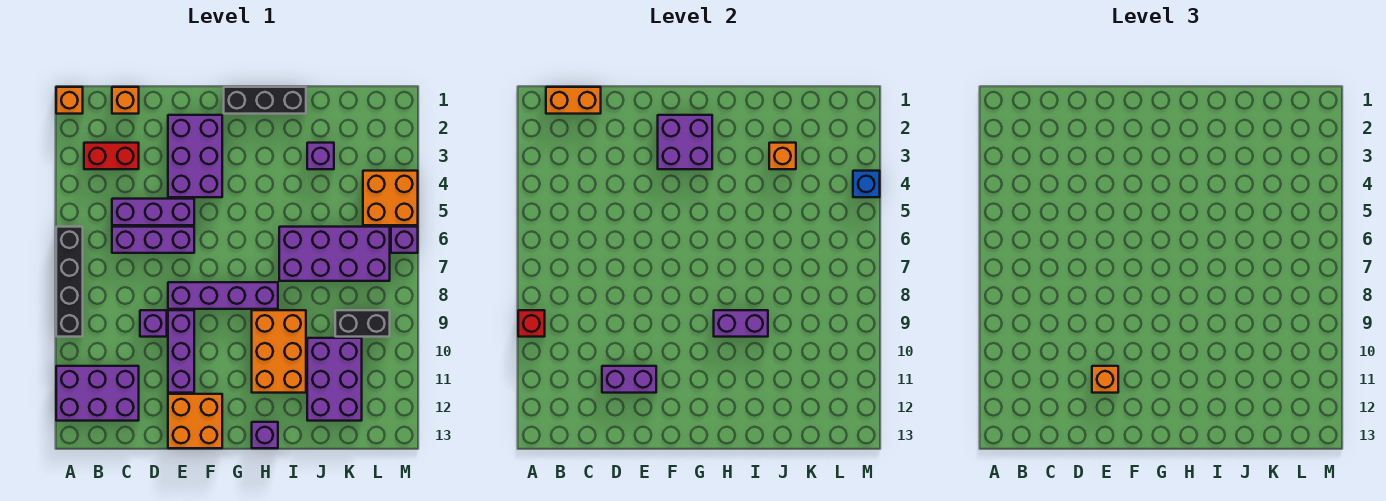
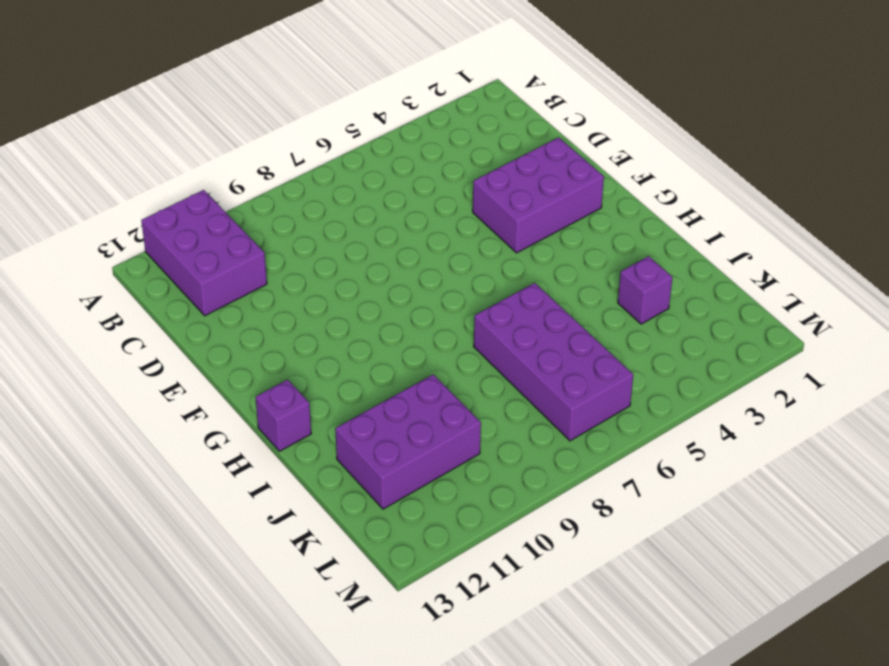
none -> orange brick A1 level 1
none -> black brick A6:A9 level 1
none -> red brick B3:C3 level 1

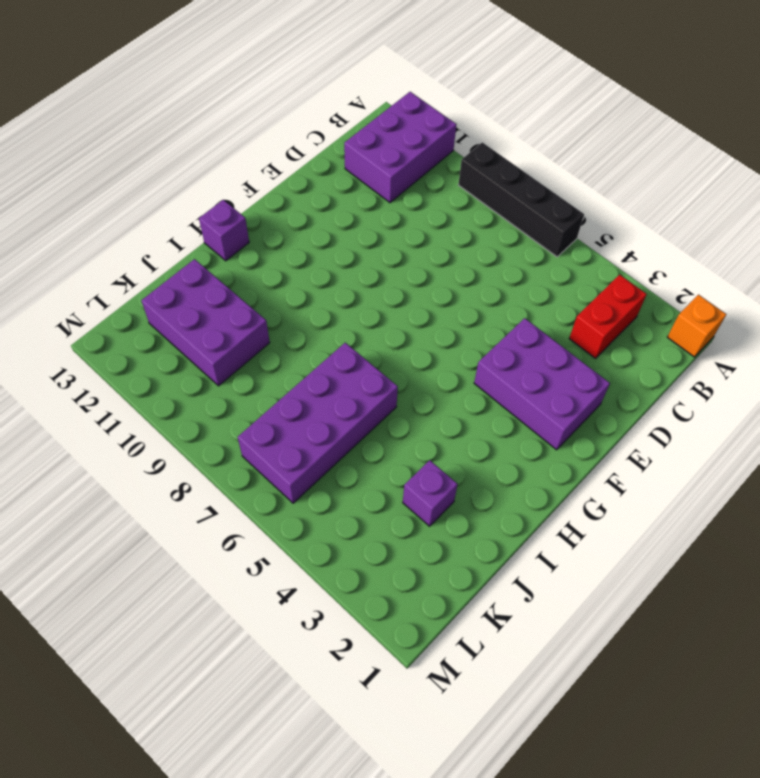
none -> orange brick C1 level 1
none -> purple brick C5:E5 level 1
none -> purple brick C6:E6 level 1

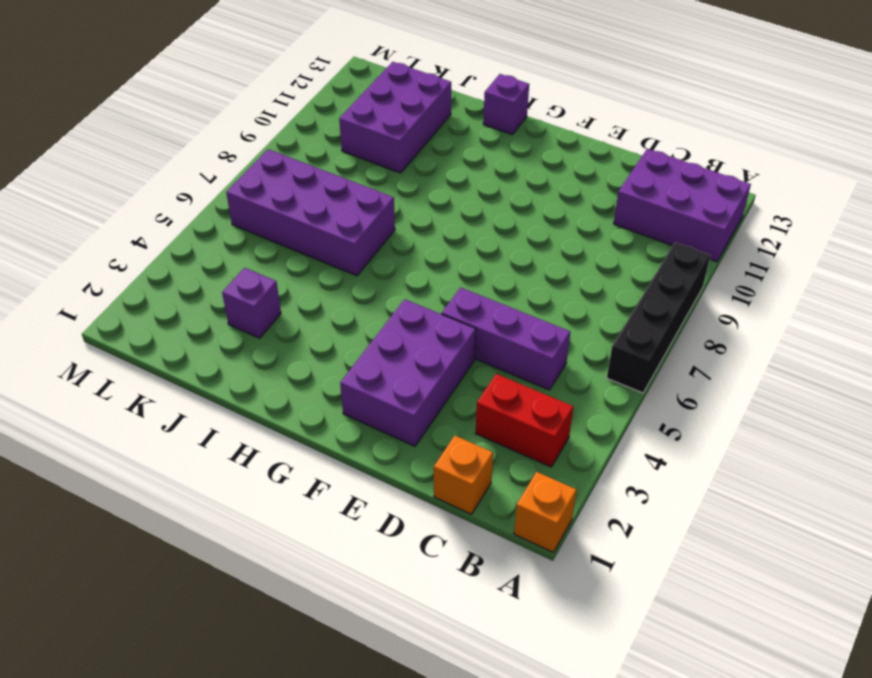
none -> purple brick C6:E6 level 1
none -> purple brick D9 level 1
none -> purple brick E8:H8 level 1

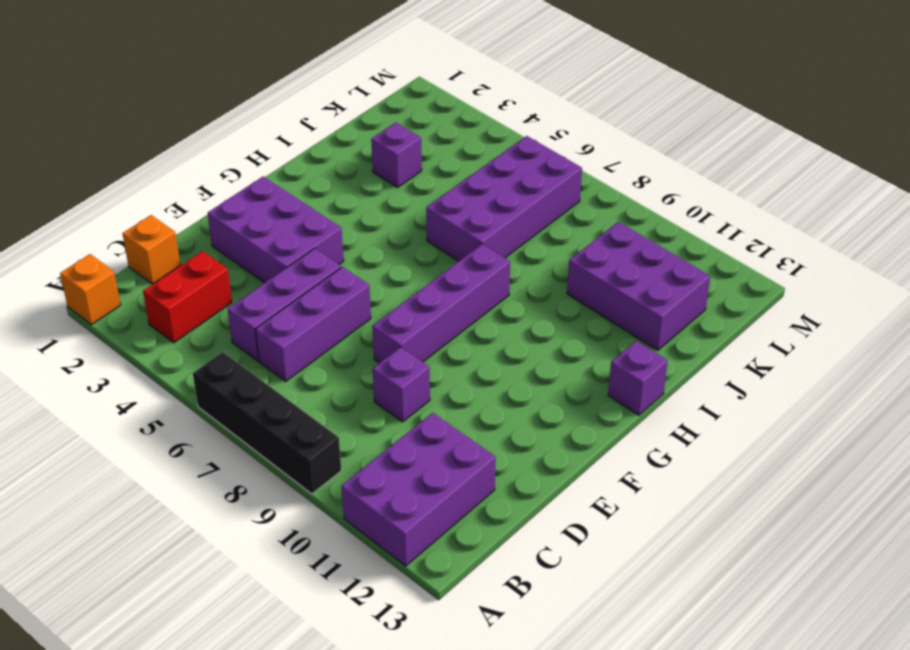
none -> purple brick E9:E11 level 1
none -> orange brick E12:F13 level 1
none -> black brick G1:I1 level 1

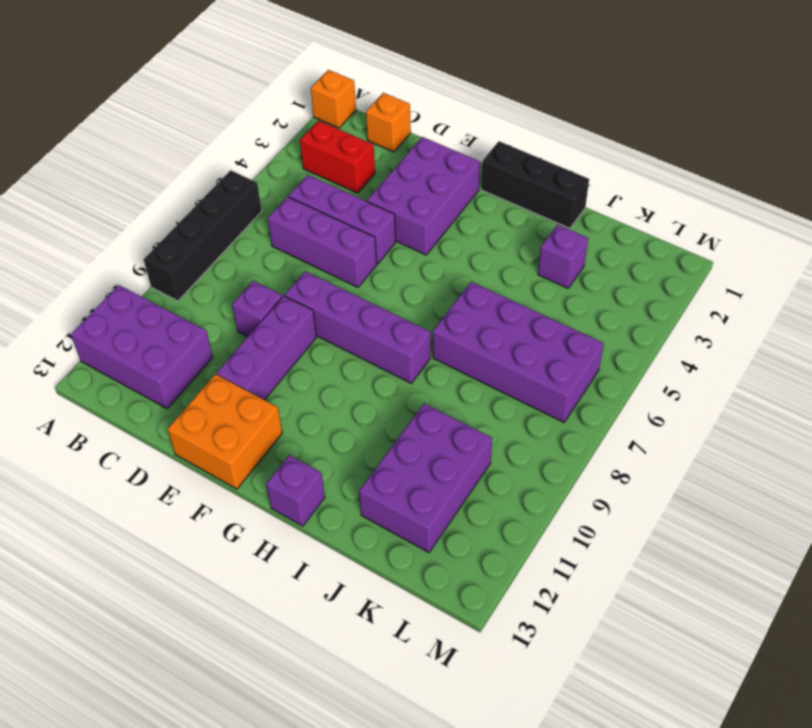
none -> orange brick H9:I11 level 1
none -> black brick K9:L9 level 1
none -> orange brick L4:M5 level 1

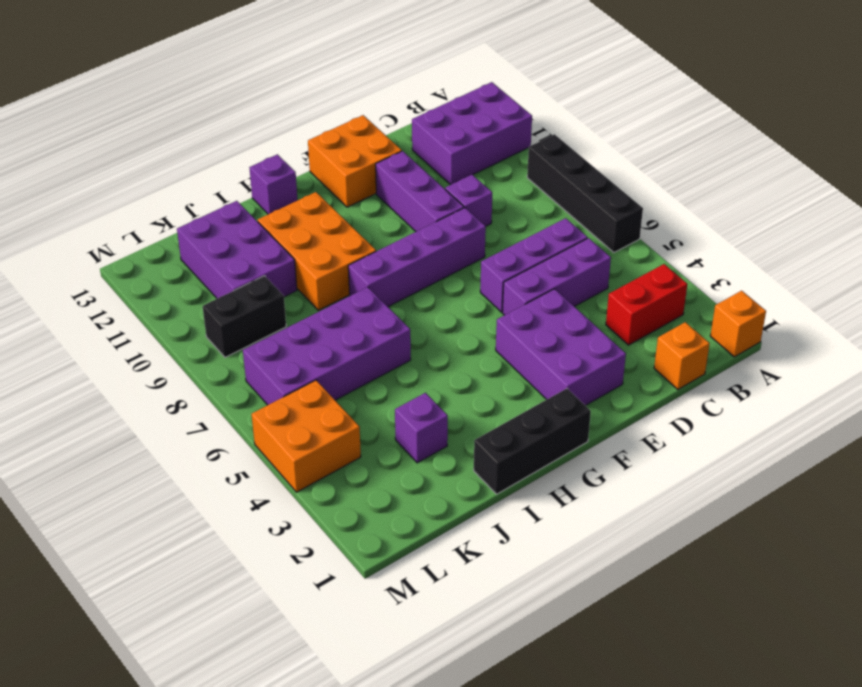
none -> purple brick M6 level 1
none -> red brick A9 level 2
none -> orange brick B1:C1 level 2

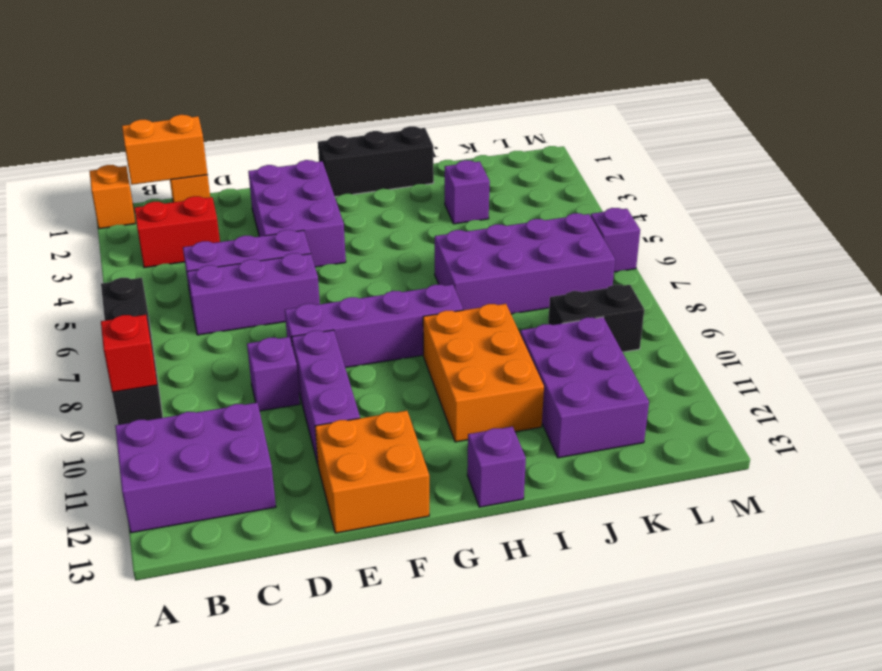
none -> orange brick L4:M5 level 1
none -> purple brick D11:E11 level 2
none -> purple brick F2:G3 level 2

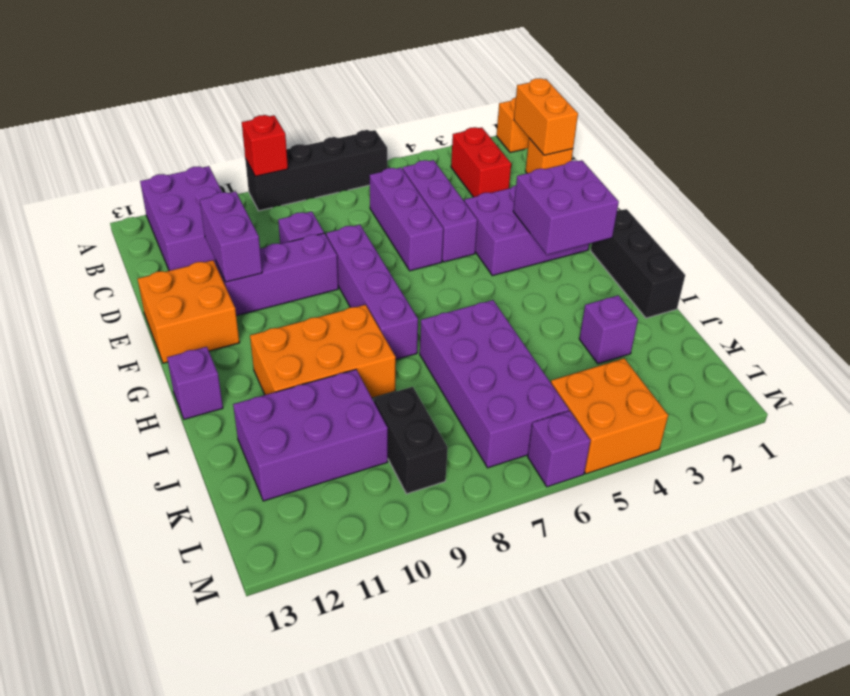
none -> purple brick H9:I9 level 2
none -> orange brick J3 level 2
none -> blue brick M4 level 2

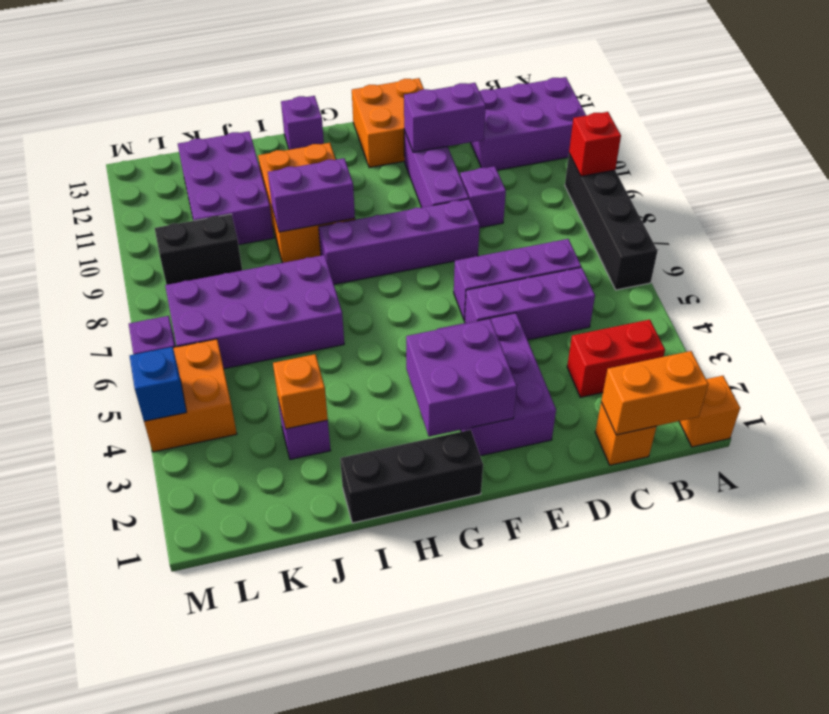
none -> orange brick E11 level 3

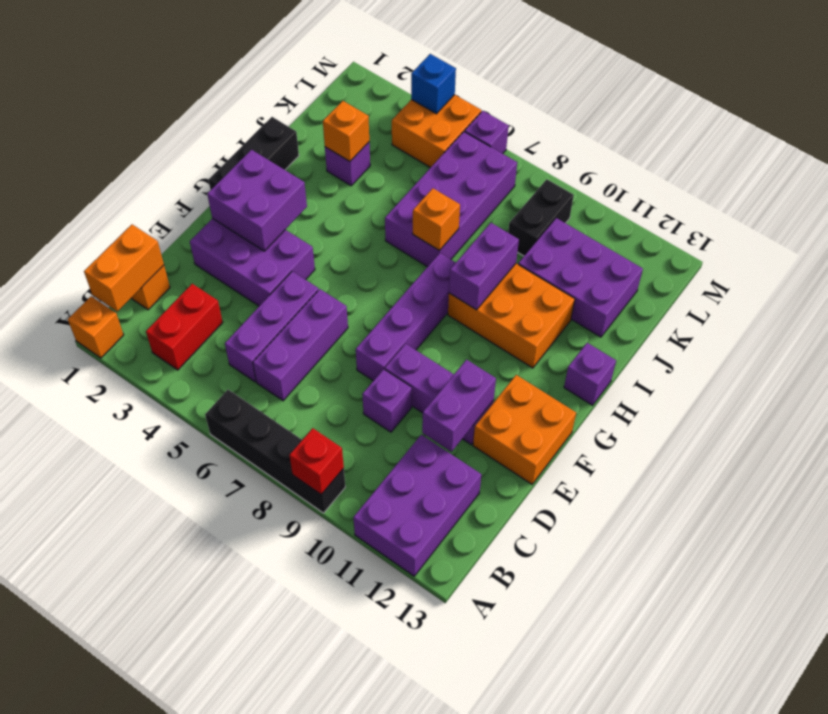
orange brick I7 level 2 -> orange brick E11 level 3

